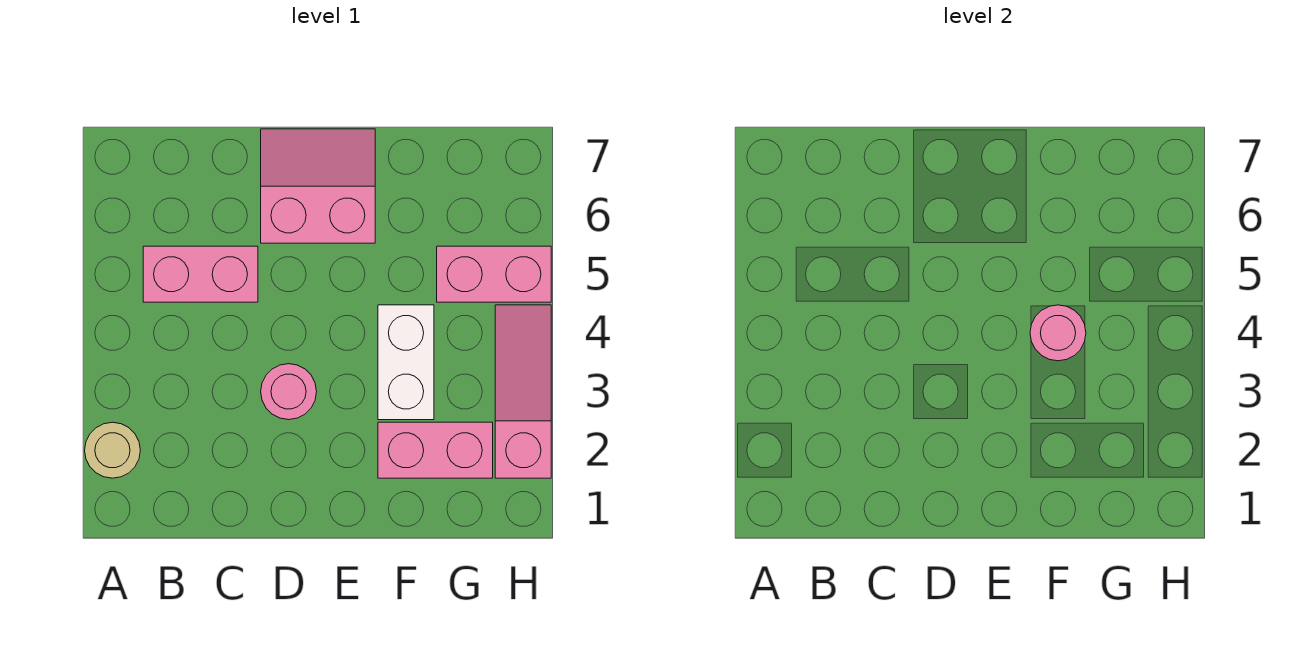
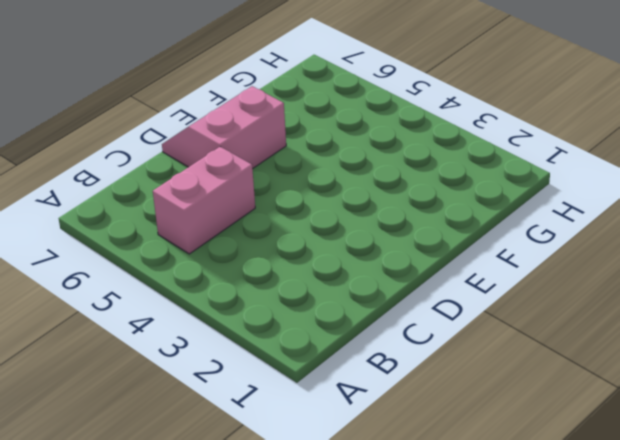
none -> tan round brick A2 level 1
none -> pink round brick D3 level 1

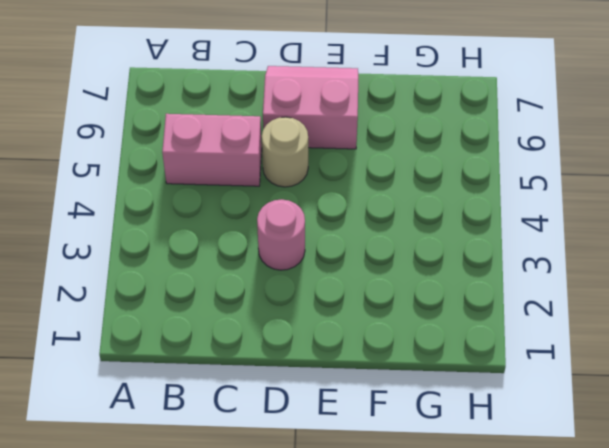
tan round brick D5 level 1 -> tan round brick A2 level 1
none -> pink brick F2:G2 level 1
none -> white brick F3:F4 level 1

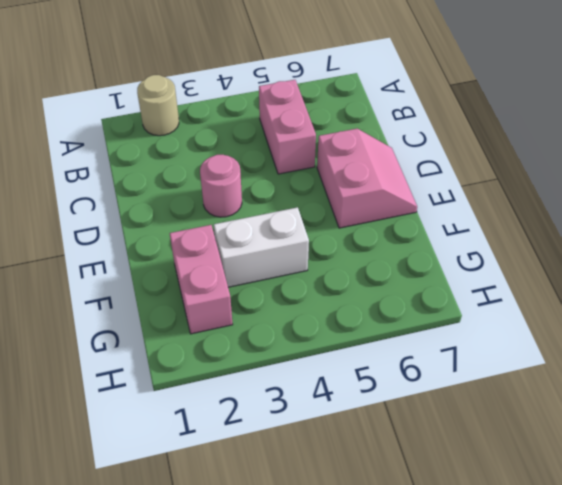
none -> pink brick G5:H5 level 1
none -> pink slope H2:H4 level 1 top 2

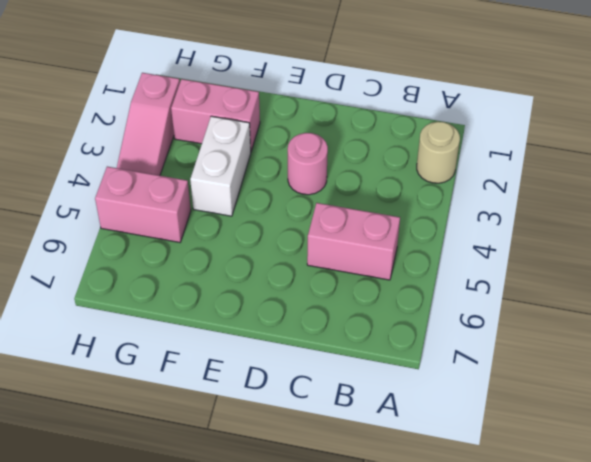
none -> pink slope D6:E7 level 1 top 6
none -> pink round brick F4 level 2

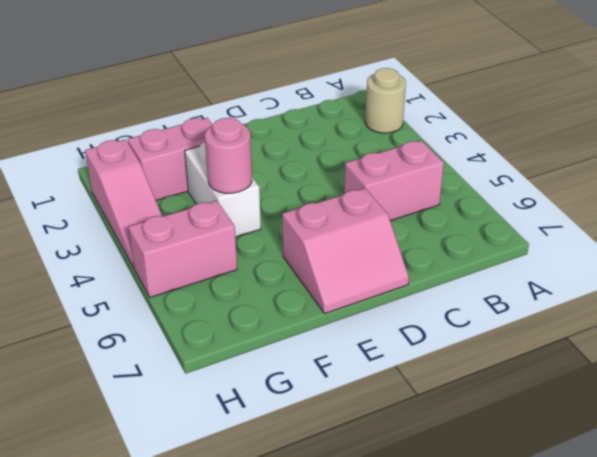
none -> pink round brick D3 level 1

